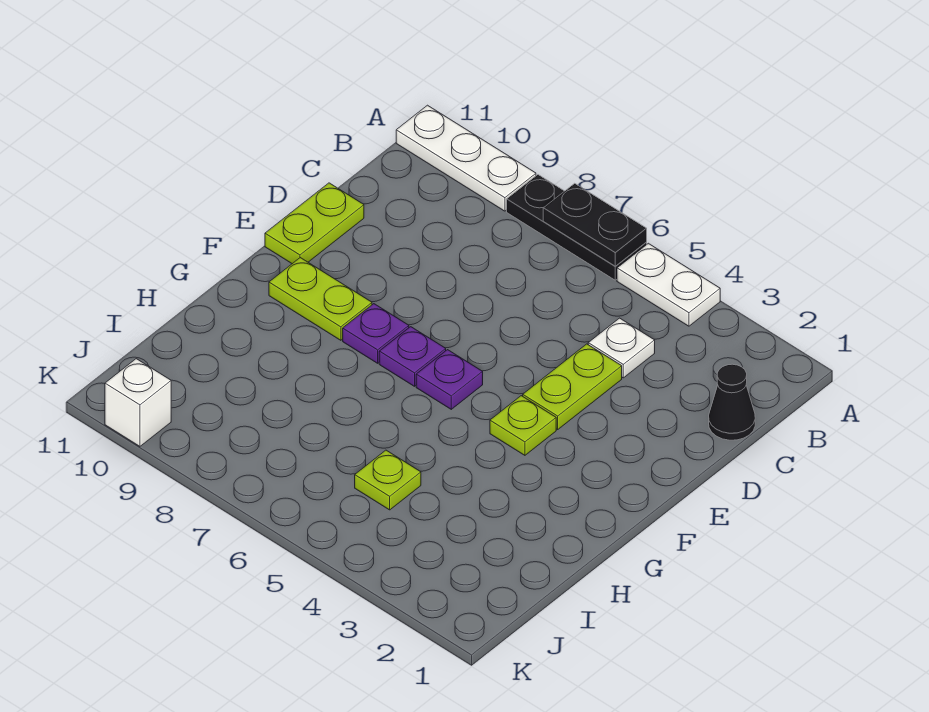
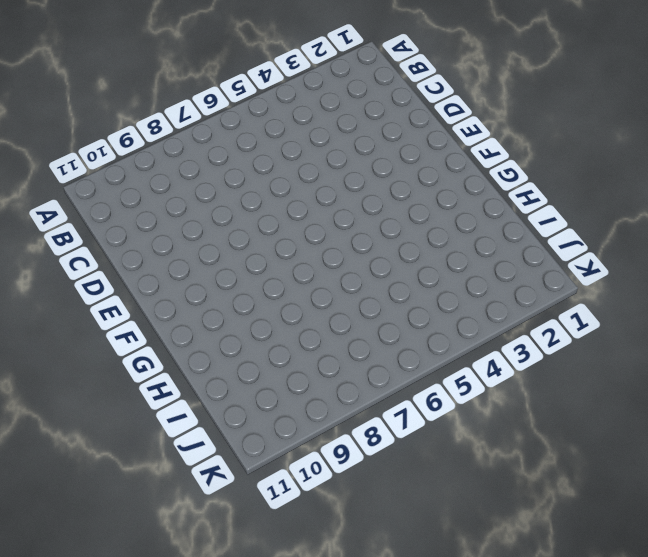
none -> white plate A4:A5 level 1
none -> black plate A6:A8 level 1
none -> white plate A9:A11 level 1

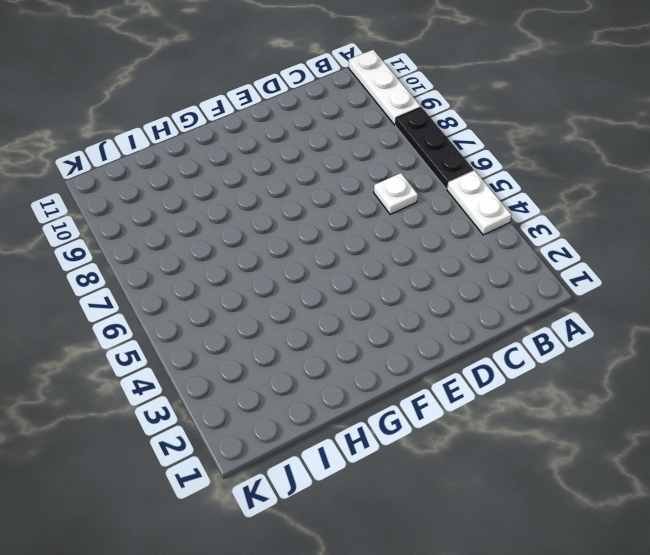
white plate C6 level 1 -> white plate C4 level 1
none -> black cone C1 level 1
none -> lime plate D4:E4 level 1
none -> lime plate D11:E11 level 1

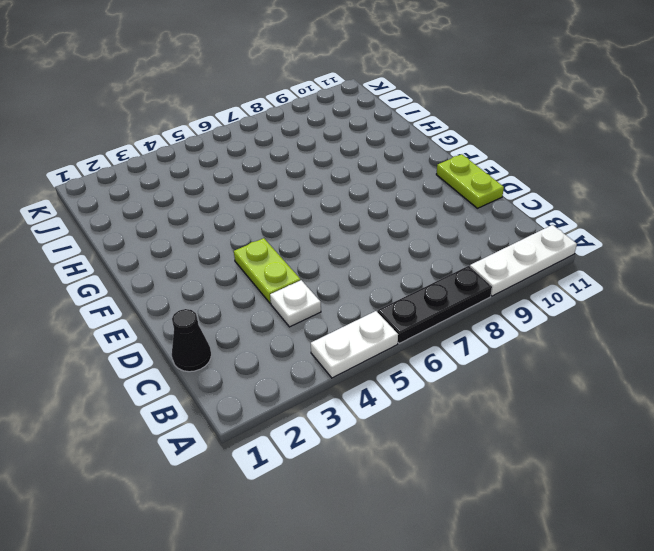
none -> lime plate F4 level 1
none -> purple plate F6 level 1
none -> purple plate F7 level 1

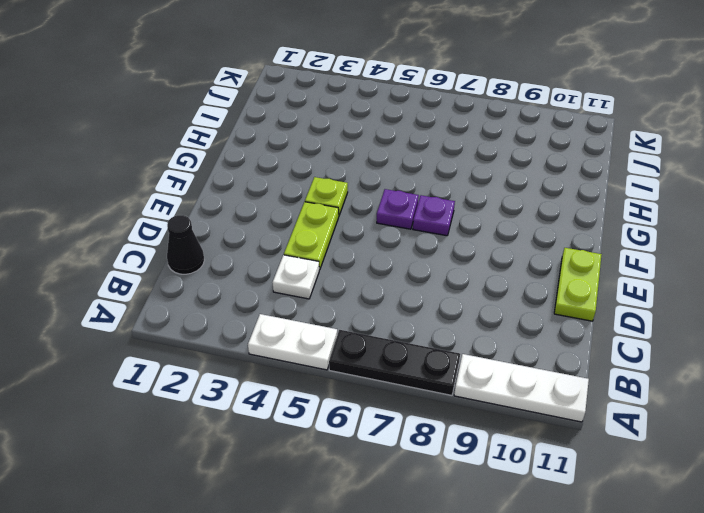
none -> purple plate F8 level 1
none -> lime plate F9:F10 level 1
none -> lime plate I5 level 1

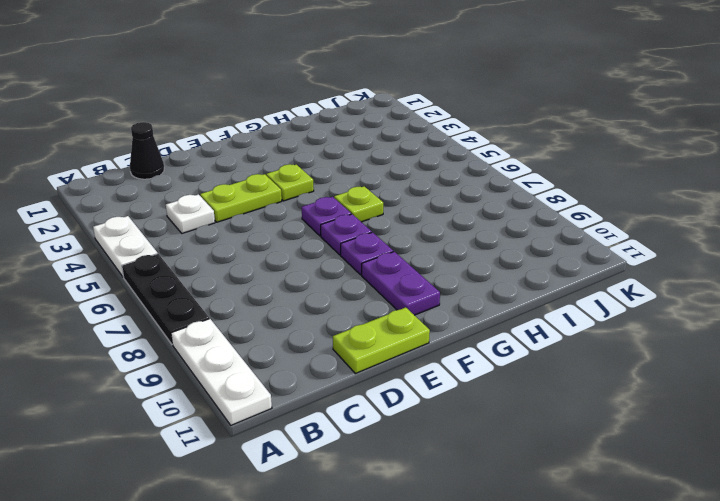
purple plate F9:F10 level 1 -> lime plate F9:F10 level 1
lime plate G6 level 1 -> lime plate I5 level 1
none -> white brick K10 level 1
none -> black plate A6:A7 level 2

